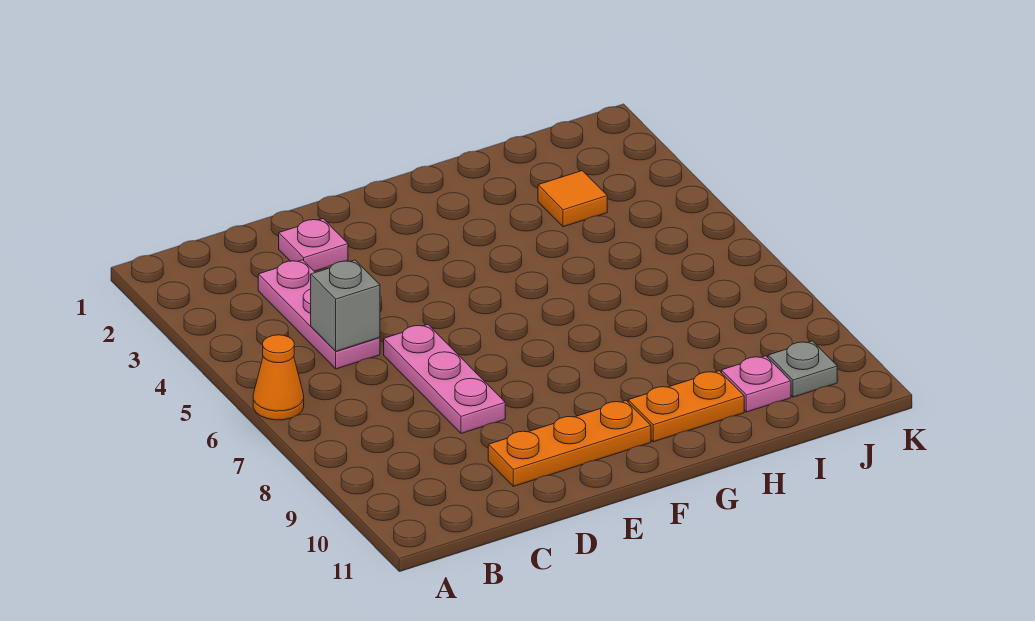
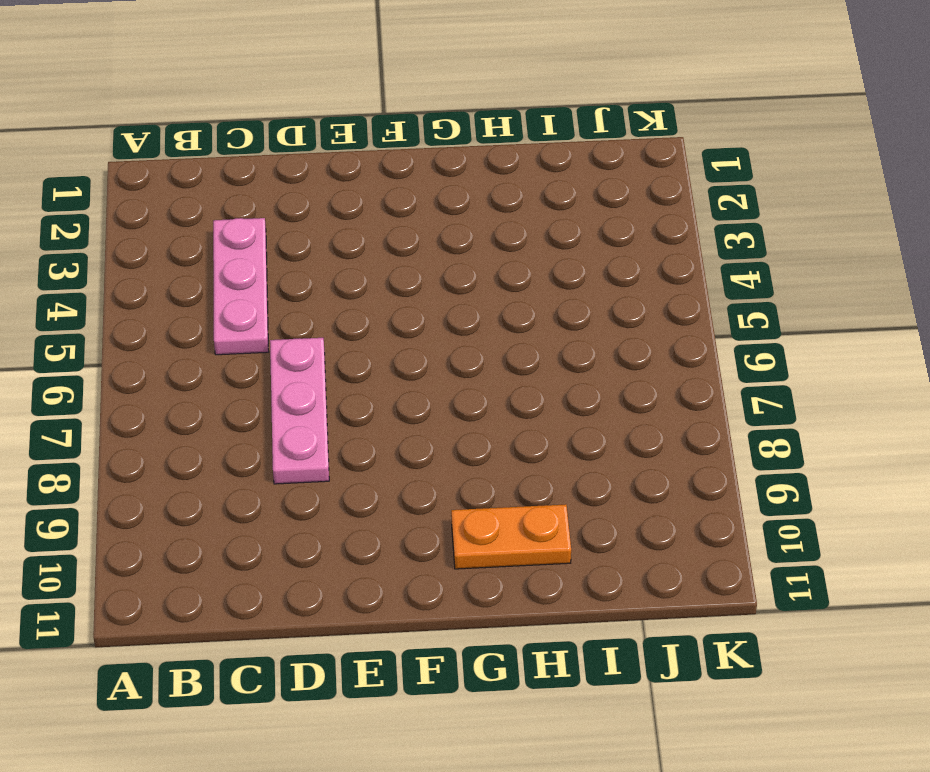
none -> orange cone A6 level 1
none -> pink plate D2 level 1

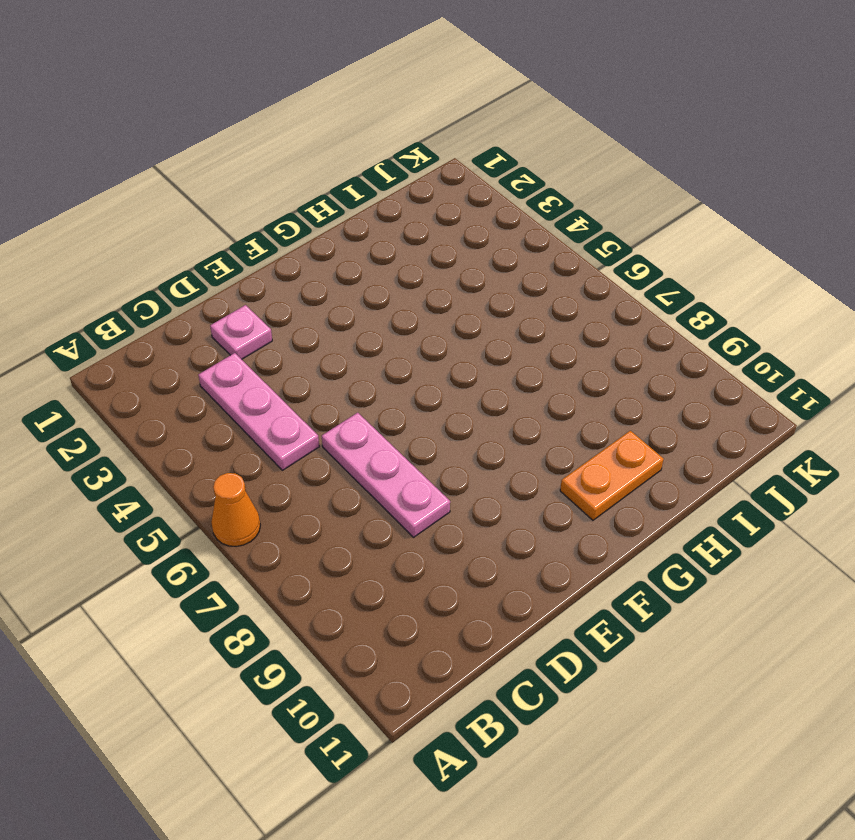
none -> orange plate D10:F10 level 1
none -> orange tile I3 level 1

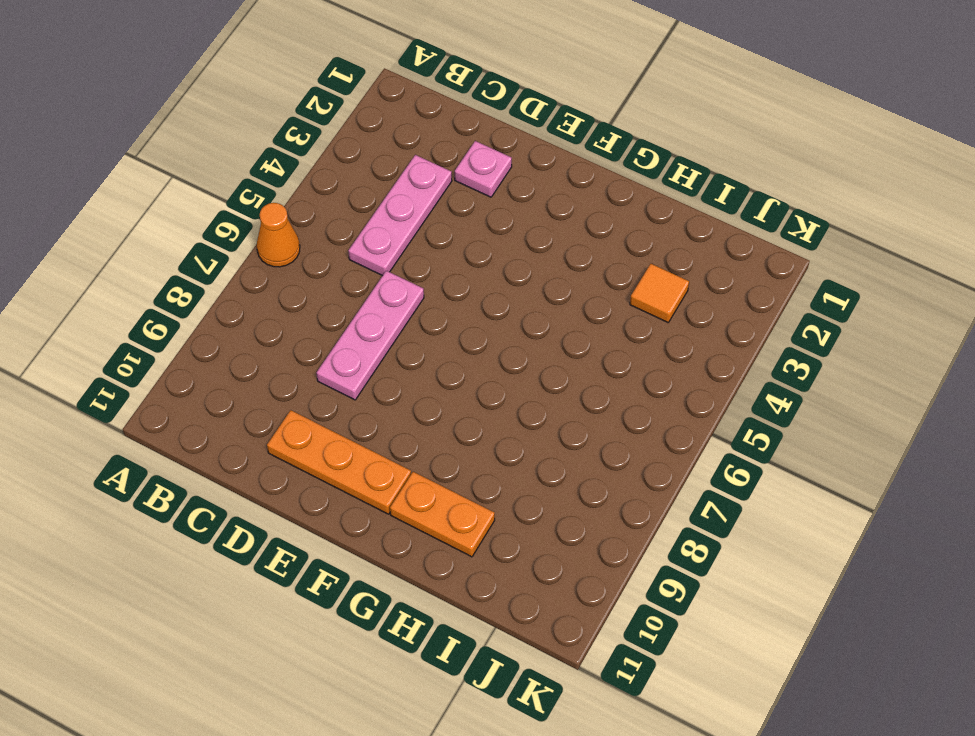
none -> pink plate I10 level 1
none -> grey plate J10 level 1

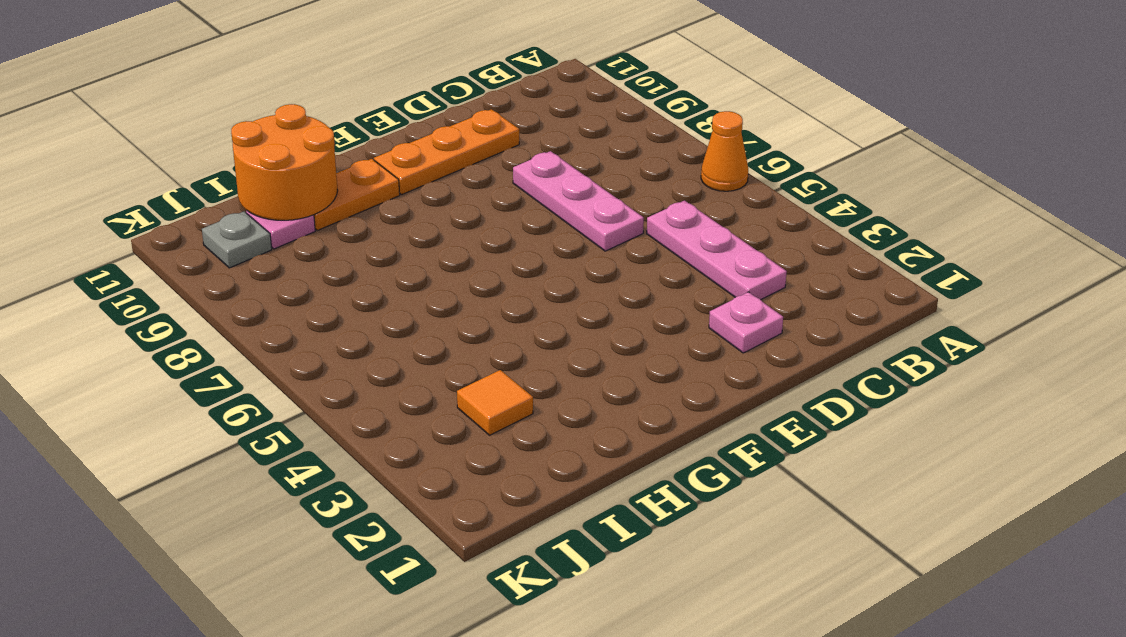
orange round brick H10:I11 level 2 -> none
none -> grey brick C5 level 2

